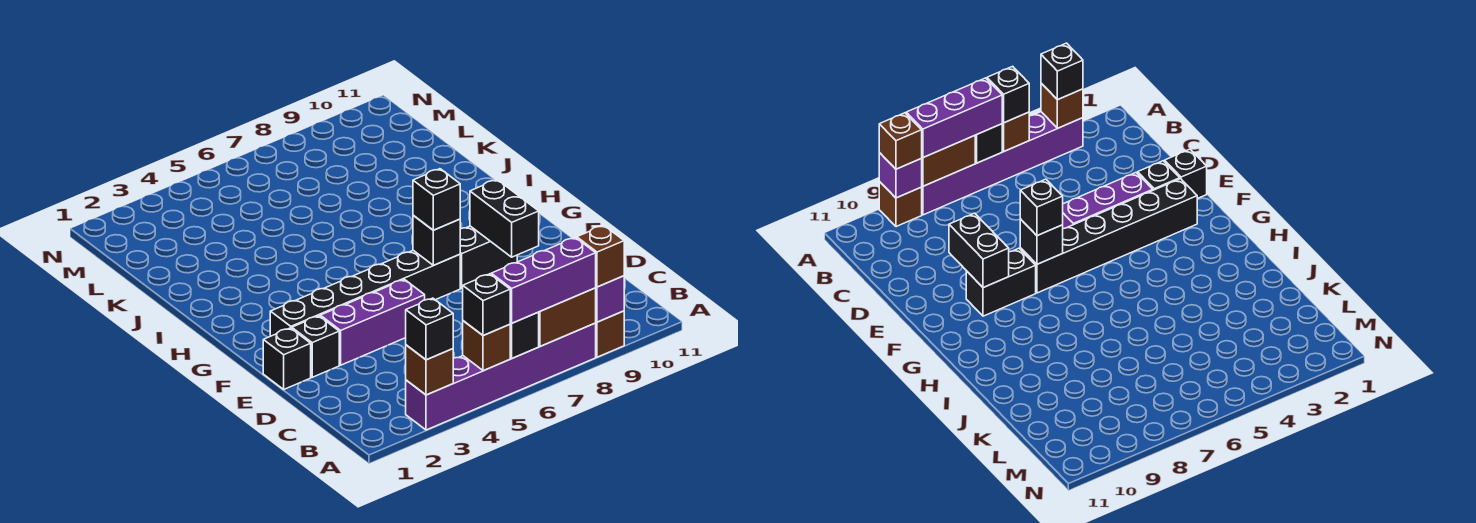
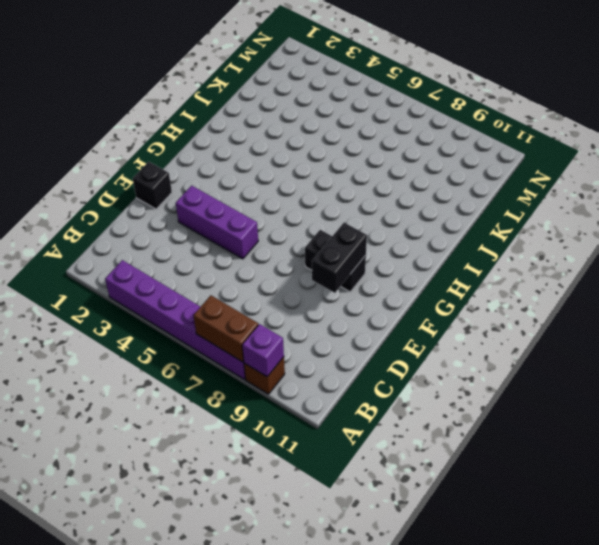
none -> black brick E2 level 1
none -> black brick F2:F7 level 1
none -> brown brick A3 level 2

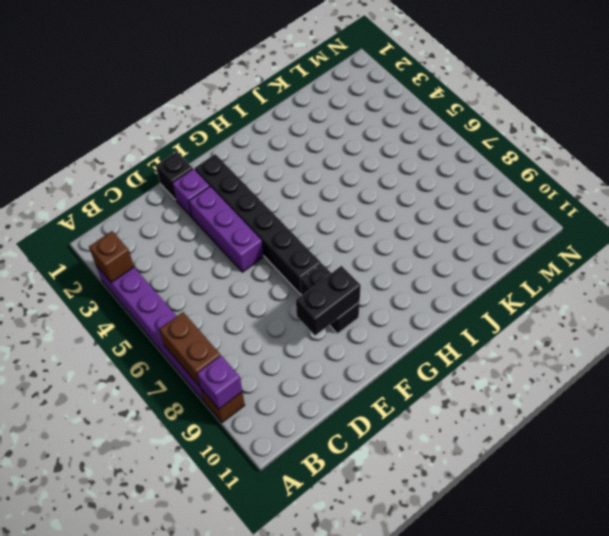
purple brick E2 level 1 -> black brick E2 level 1
none -> brown brick A5 level 2
none -> black brick A6 level 2
none -> black brick F7 level 2

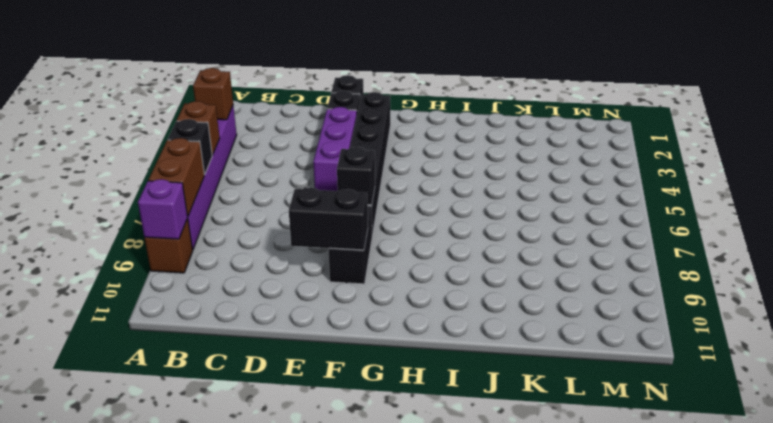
none -> black brick A3 level 3
none -> black brick A5 level 3
none -> purple brick A6:A8 level 3

